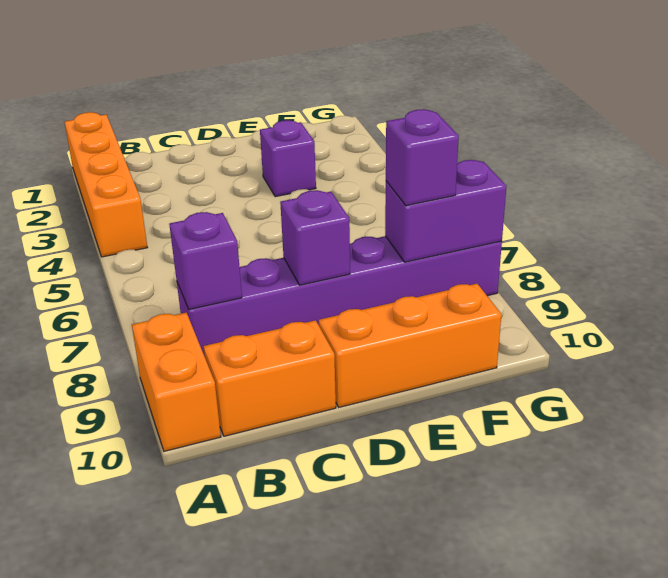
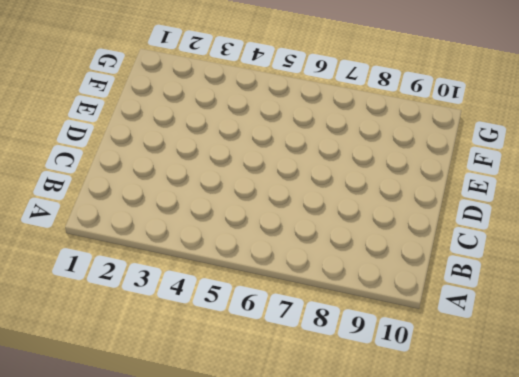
none -> orange brick A1:A4 level 1
none -> orange brick A9:A10 level 1

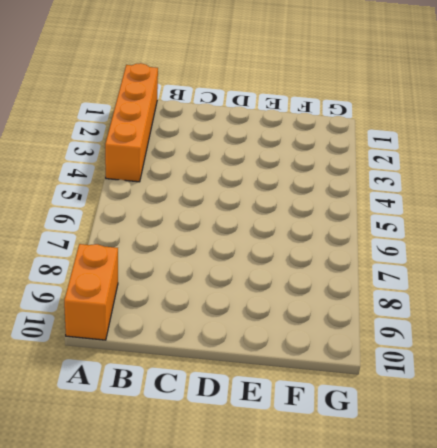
none -> purple brick B8:G8 level 1
none -> orange brick B10:C10 level 1

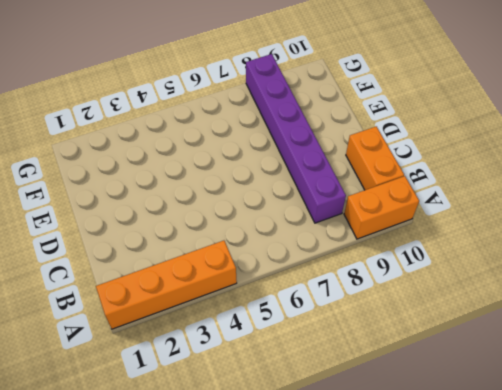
none -> orange brick D10:F10 level 1
none -> purple brick E3 level 1

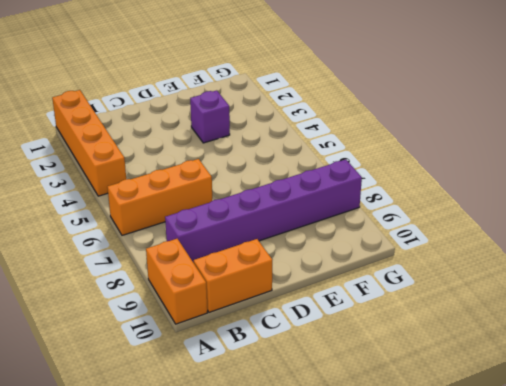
orange brick A6:C6 level 1 -> orange brick D10:F10 level 1
none -> purple brick B8 level 2
none -> purple brick D8 level 2

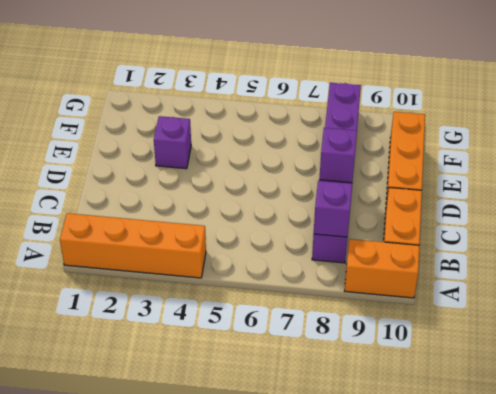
none -> purple brick F8:G8 level 2
none -> purple brick F8 level 3

